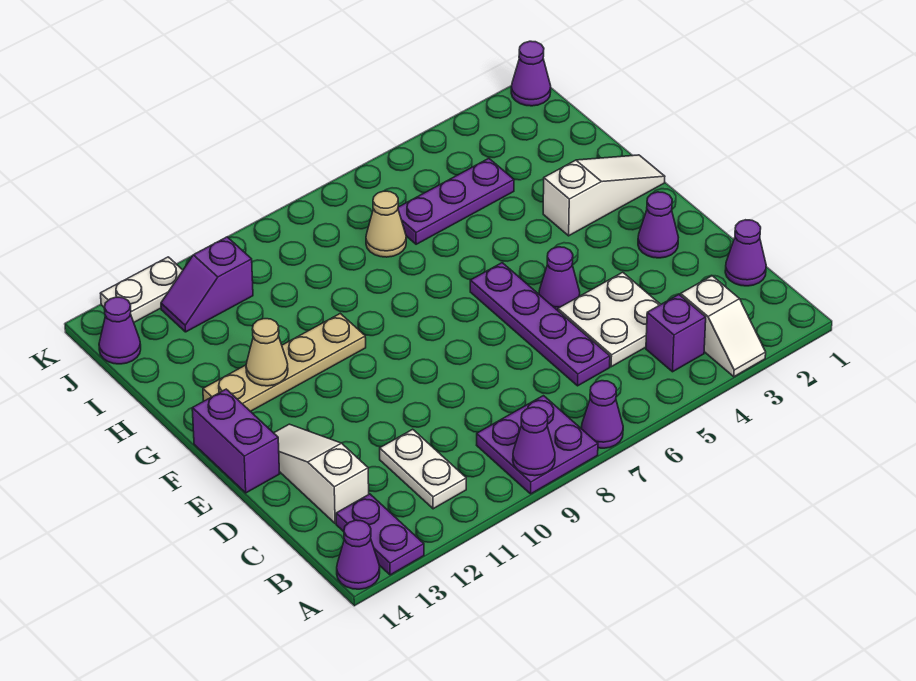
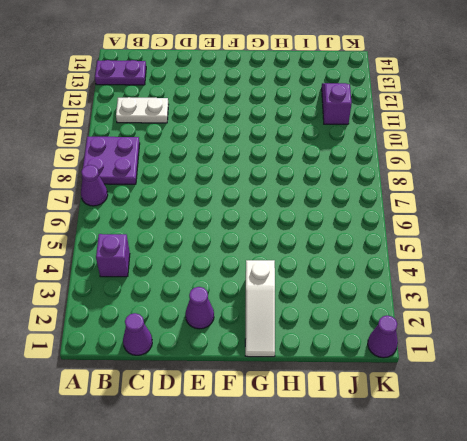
none -> white slope A3:B3 level 1 top B
none -> purple cone A14 level 1
none -> white plate C4:D5 level 1

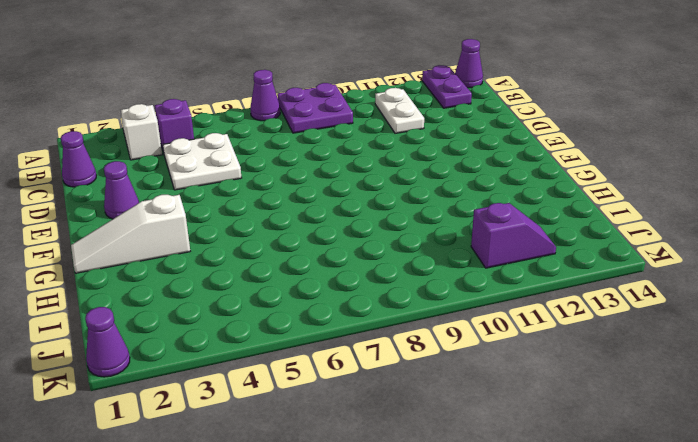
none -> purple plate C6:F6 level 1
none -> white slope C13:E13 level 1 top C
none -> purple cone E5 level 1

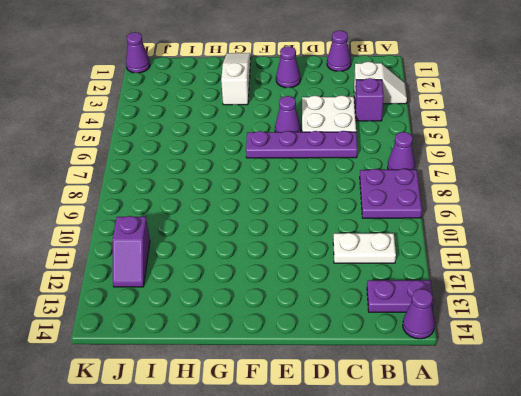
none -> white slope C13:E13 level 1 top C
none -> purple brick E14:F14 level 1
none -> tan plate G10:G13 level 1

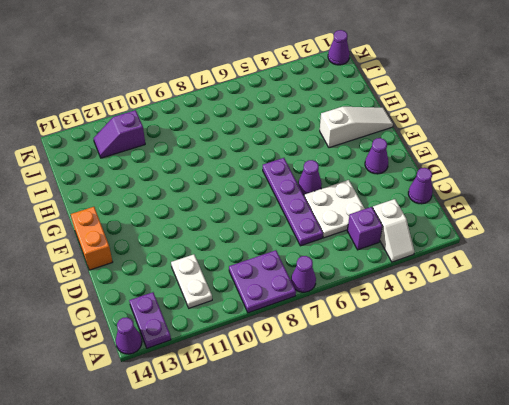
orange brick E14:F14 level 1 -> purple brick E14:F14 level 1
none -> white slope C13:E13 level 1 top C
none -> tan plate G10:G13 level 1
none -> purple plate I4:I6 level 1

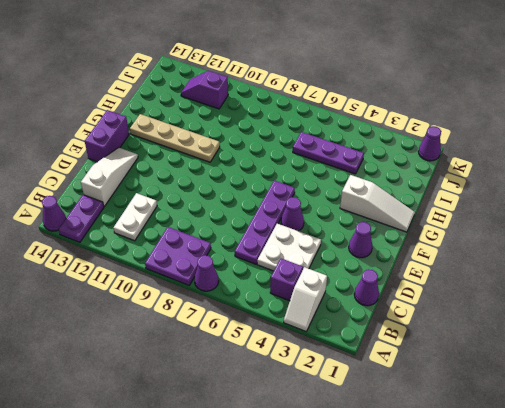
none -> tan cone I7 level 1
none -> purple cone J14 level 1
none -> white plate K12:K13 level 1

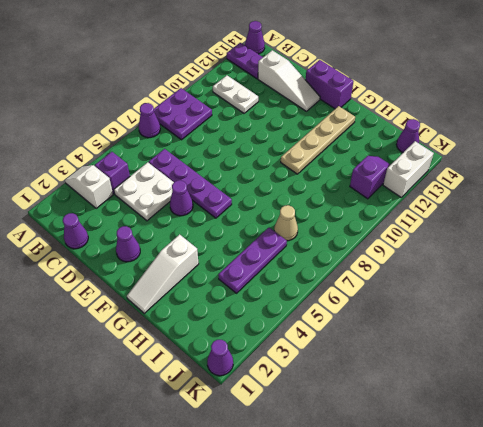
white brick K12:K13 level 1 -> white plate K12:K13 level 1
none -> purple cone A9 level 2
none -> tan cone G12 level 2

